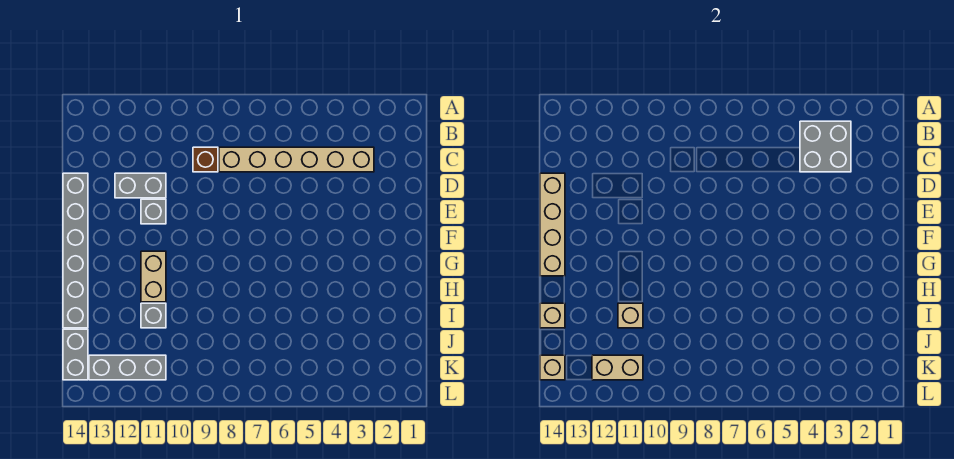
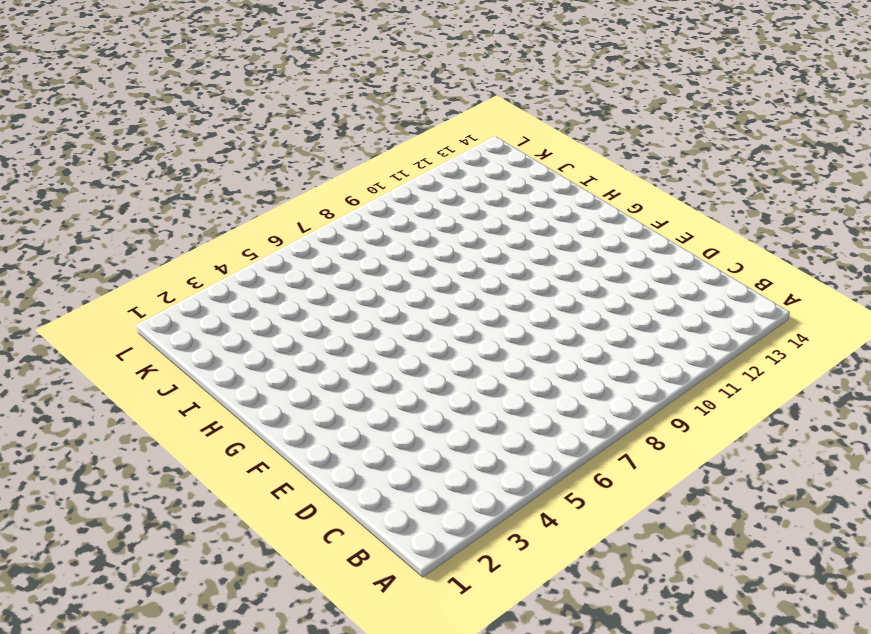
none -> tan brick C3:C8 level 1
none -> brown brick C9 level 1
none -> grey brick D11:D12 level 1

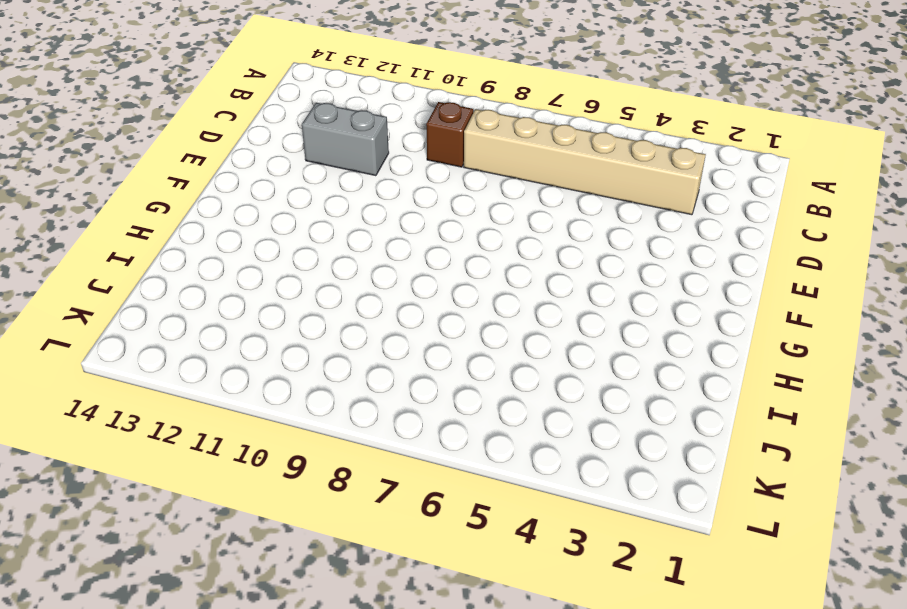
none -> grey brick D14:I14 level 1
none -> grey brick E11 level 1
none -> tan brick G11:H11 level 1

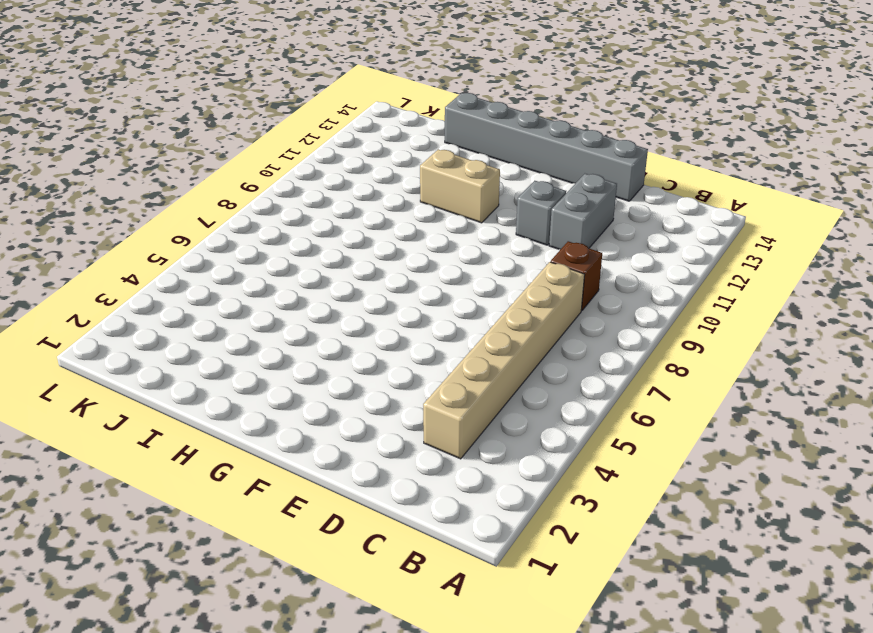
none -> grey brick I11 level 1
none -> grey brick J14:K14 level 1
none -> grey brick K11:K13 level 1

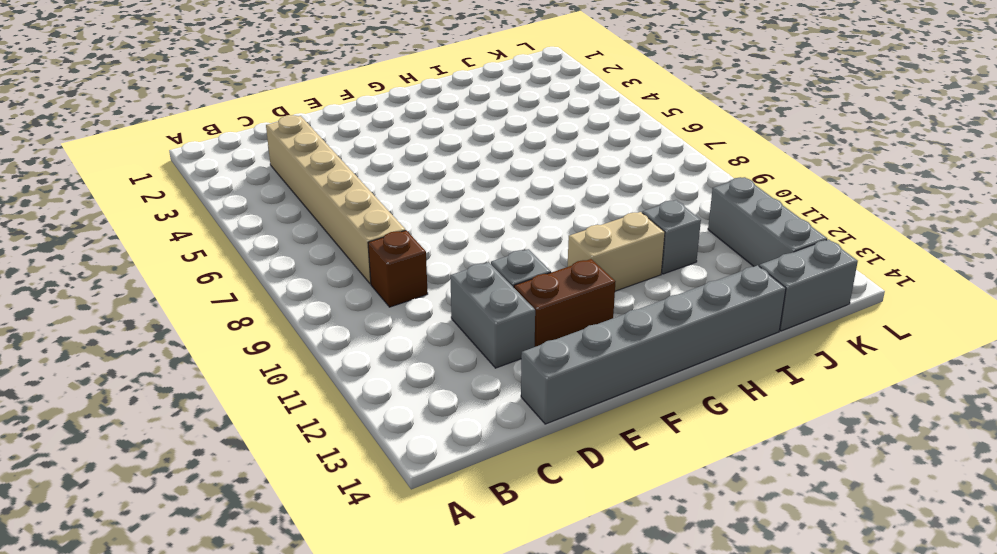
brown brick E12:F12 level 1 -> none
none -> grey brick B3:C4 level 2
none -> tan brick D14:G14 level 2
none -> tan brick I11 level 2

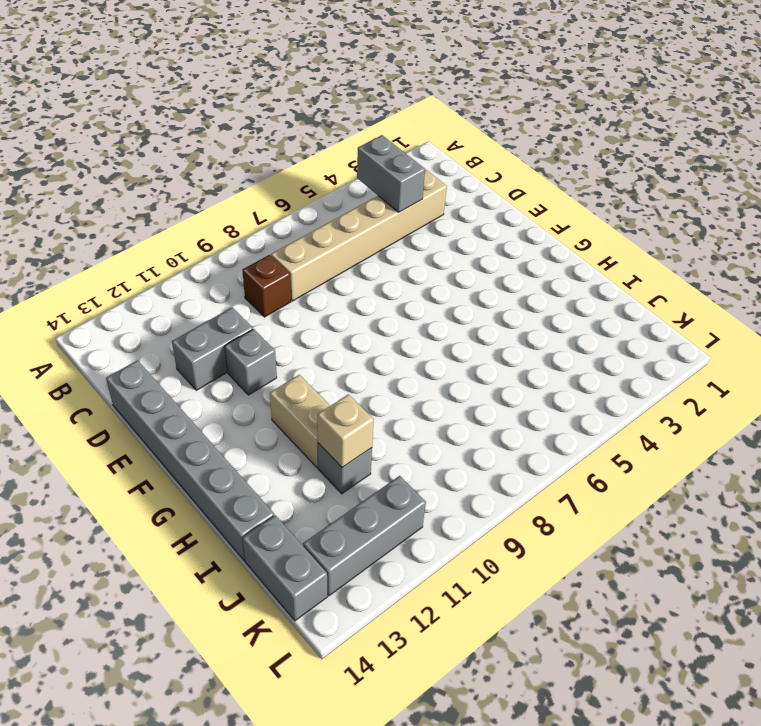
grey brick B4:C4 level 2 -> grey brick B3:C4 level 2
none -> tan brick D14:G14 level 2
none -> tan brick I14 level 2
none -> tan brick K11:K12 level 2

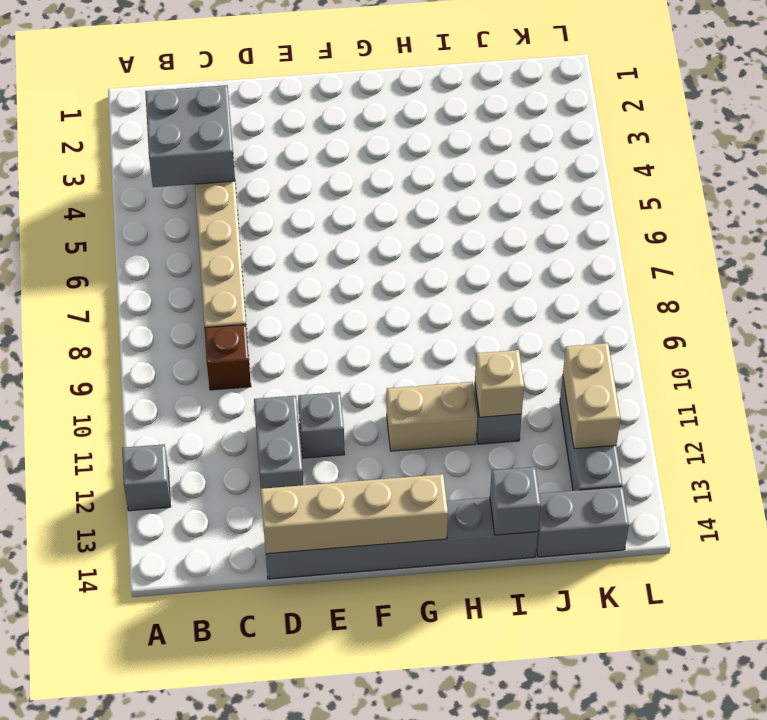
grey brick A12 level 1 -> none
grey brick I14 level 2 -> tan brick I14 level 2
none -> tan brick K14 level 2

